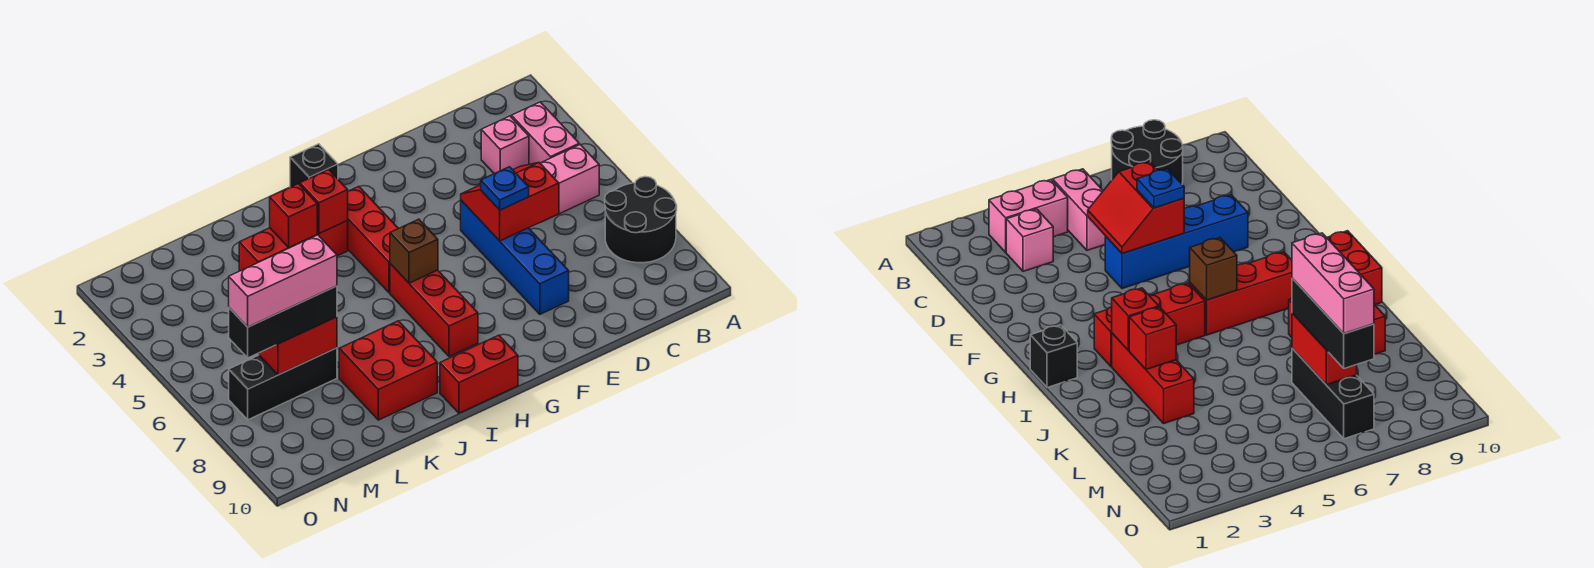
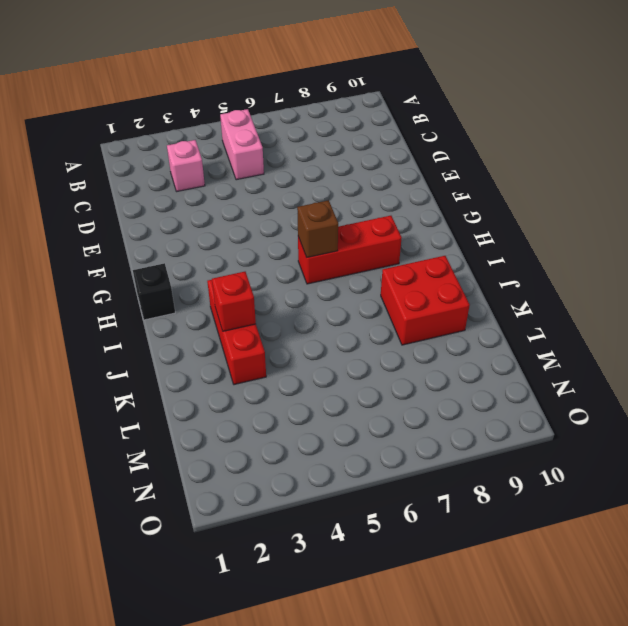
none -> black round brick A7:B8 level 1
none -> pink brick B3:B4 level 1
none -> blue brick E5:E8 level 1

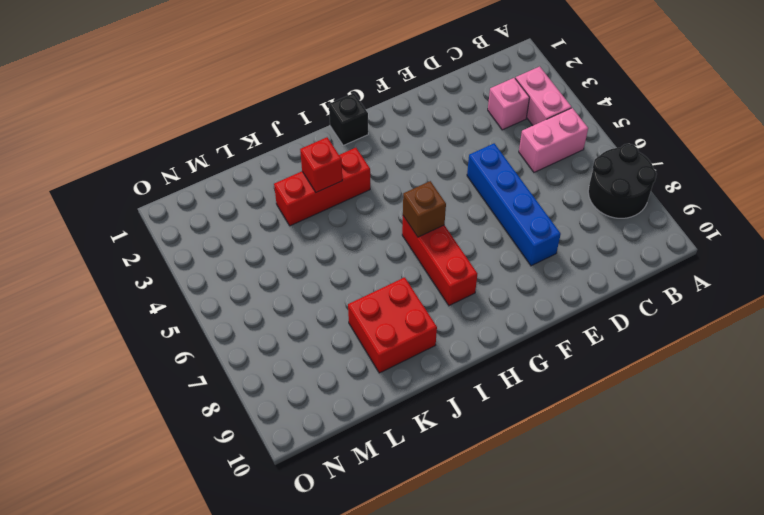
none -> red brick H3:H5 level 1
none -> red brick H10:I10 level 1
none -> black brick L7:N7 level 1

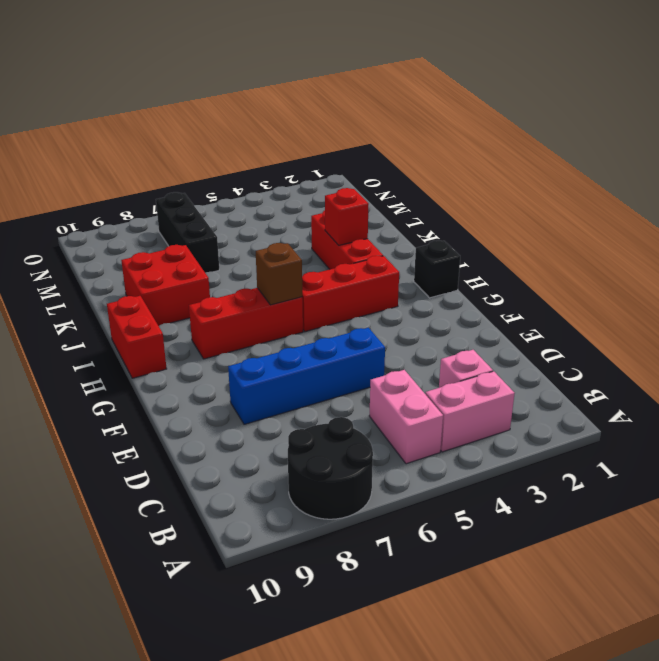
none -> red slope D5:E6 level 2 top 6
none -> red brick I3 level 2
none -> red brick L7:M7 level 2

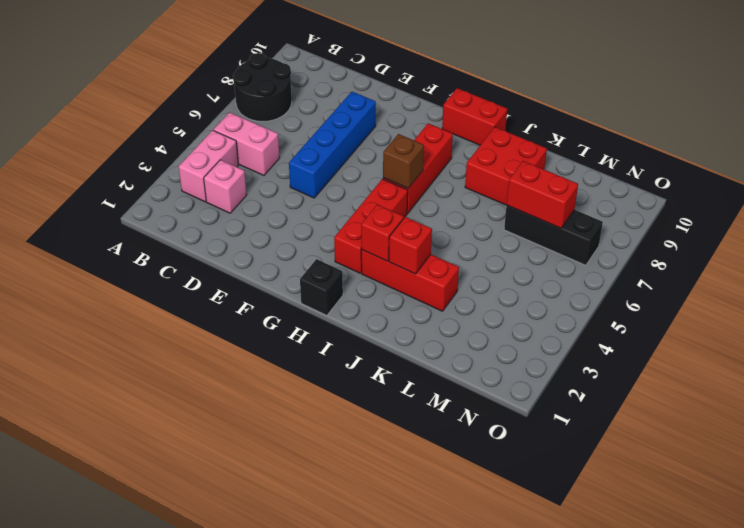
none -> red slope D5:E6 level 2 top 6
none -> blue plate E6 level 3
none -> black brick L7:N7 level 3

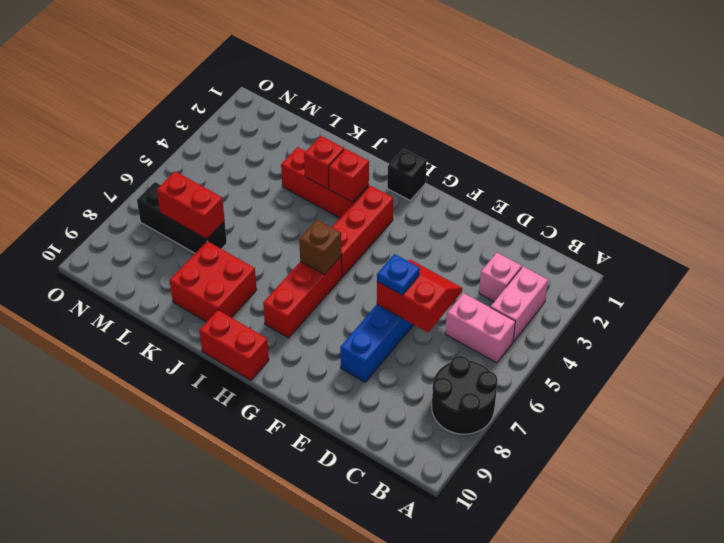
none -> black brick L7:N7 level 3
none -> pink brick L7:N7 level 4

